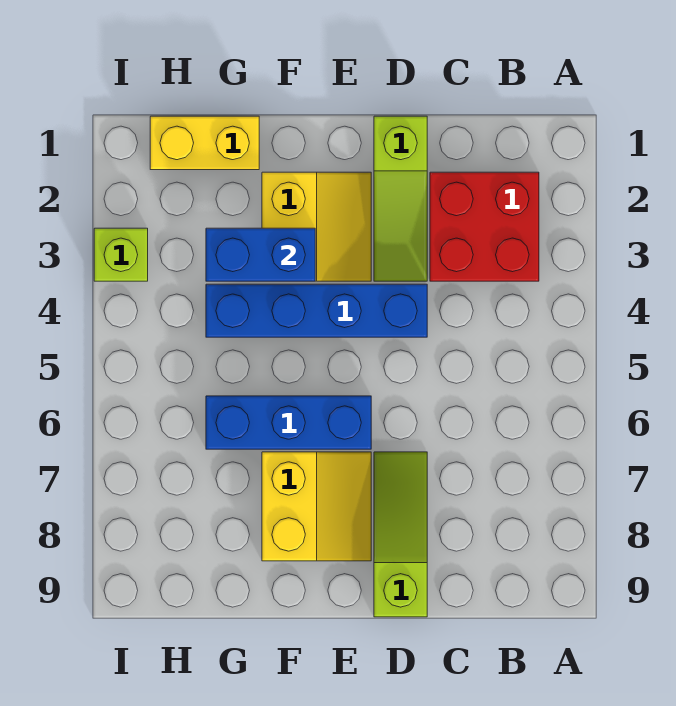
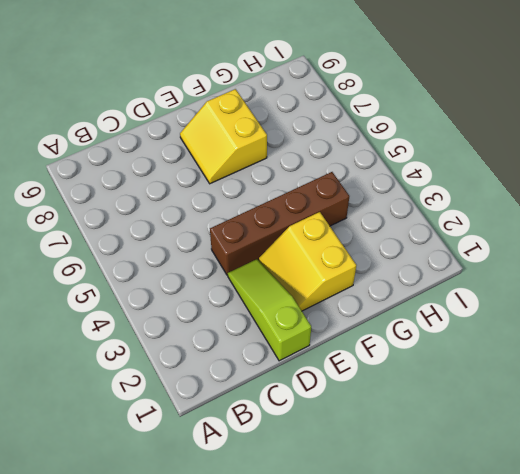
brown brick D4:G4 level 1 -> blue brick D4:G4 level 1
none -> red brick B2:C3 level 1
none -> lime slope D7:D9 level 1 top 9

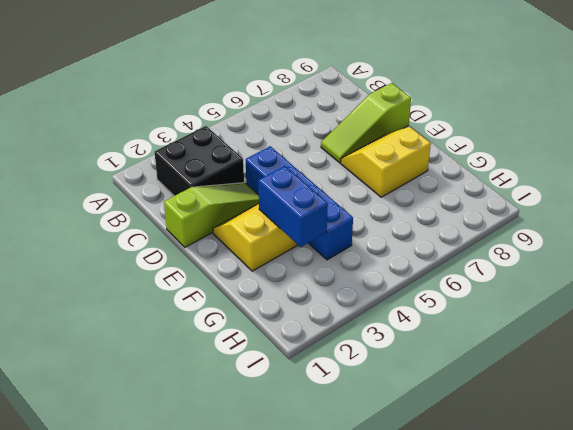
black brick B2:C3 level 1 -> red brick B2:C3 level 1
none -> blue brick E6:G6 level 1
none -> yellow brick G1:H1 level 1

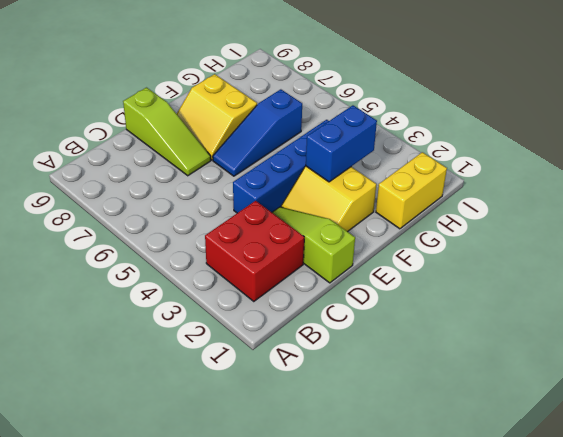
blue slope E6:G6 level 1 top G -> blue brick E6:G6 level 1
none -> lime brick I3 level 1

